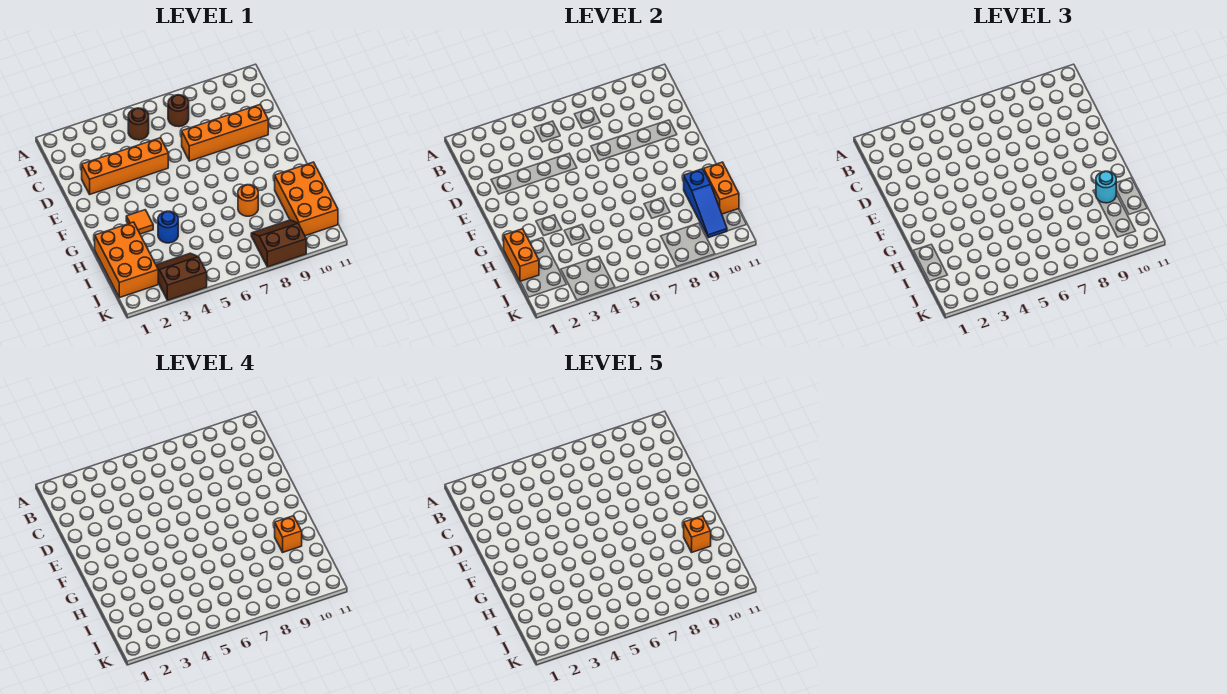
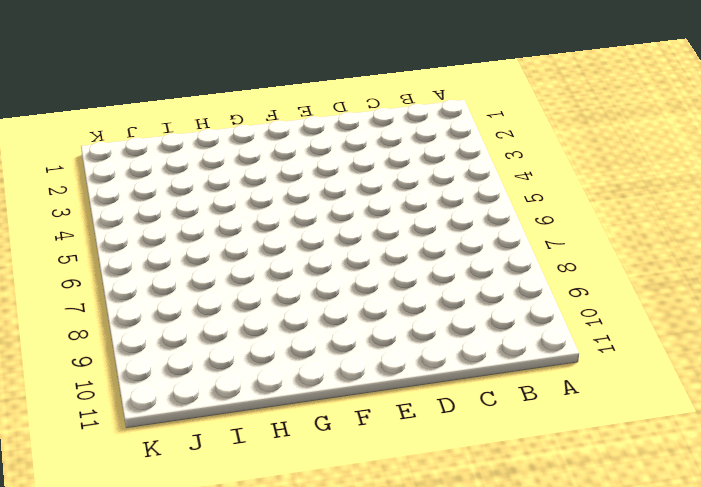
none -> brown round brick B5 level 1
none -> brown round brick B7 level 1
none -> orange brick D2:D5 level 1

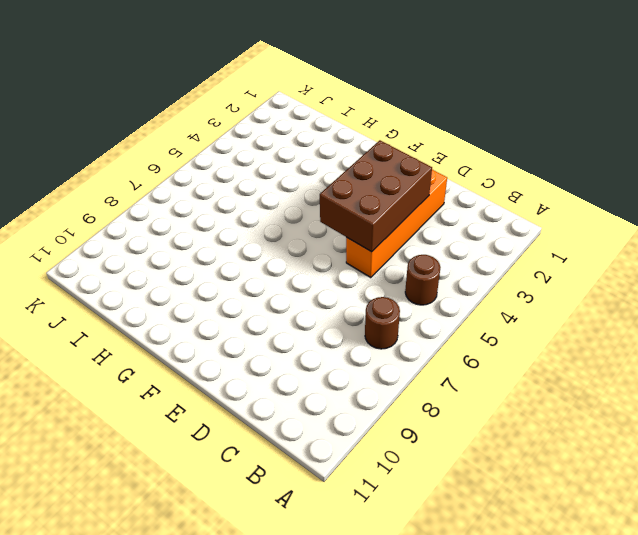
brown brick D3:E5 level 2 -> none
none -> orange brick D7:D10 level 1
none -> orange tile G3 level 1
none -> orange brick H1:J2 level 1

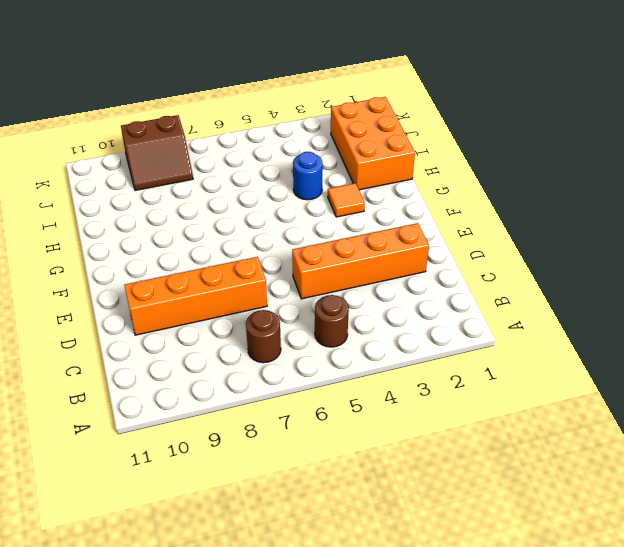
none -> orange round brick H8 level 1
none -> orange brick H10:J11 level 1
none -> brown slope J3:K4 level 1 top K

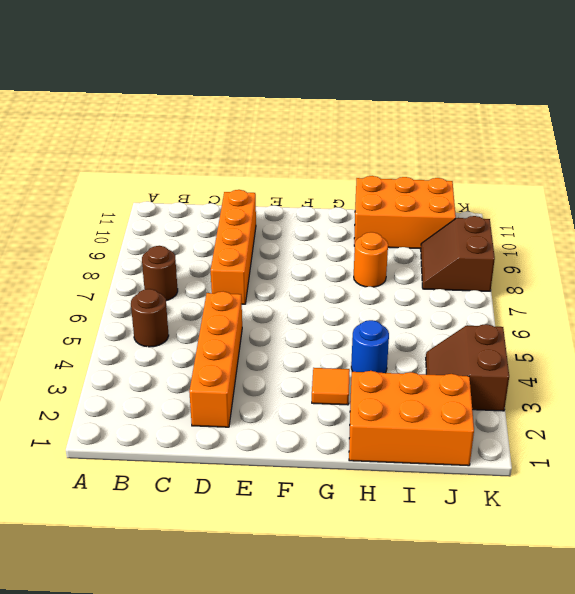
none -> orange brick H1:I1 level 2
none -> blue slope H10:J10 level 2 top H
none -> orange brick H11:I11 level 2

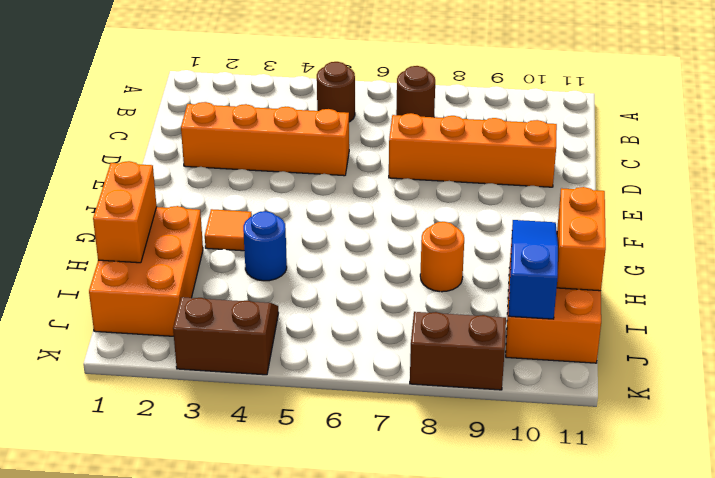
blue slope H10:J10 level 2 top J -> blue slope H10:J10 level 2 top H
none -> cyan round brick H10 level 3
none -> orange brick H10 level 4
none -> orange brick H10 level 5

